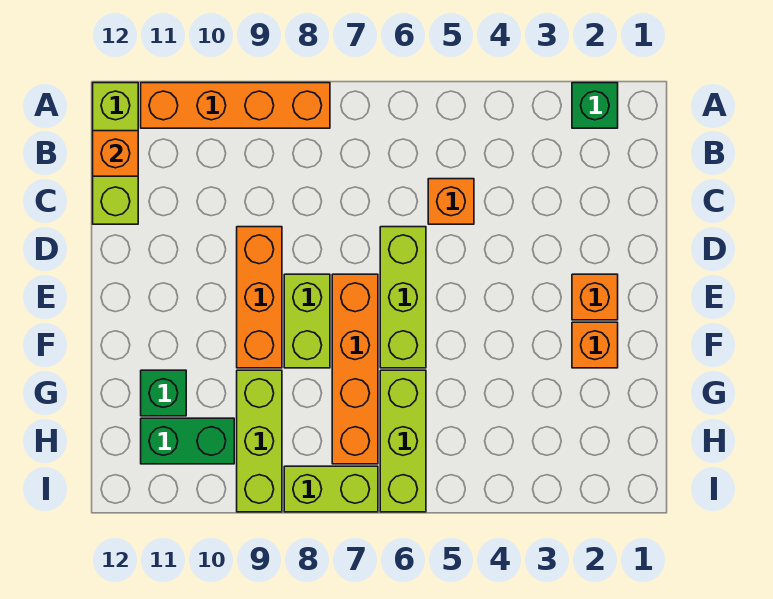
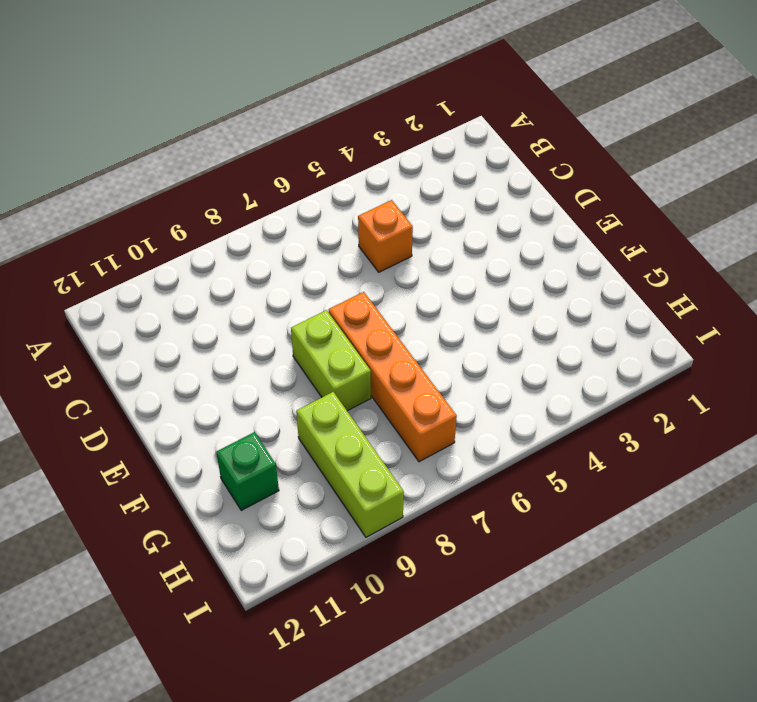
none -> green brick A2 level 1
none -> orange brick A8:A11 level 1
none -> lime brick A12:C12 level 1

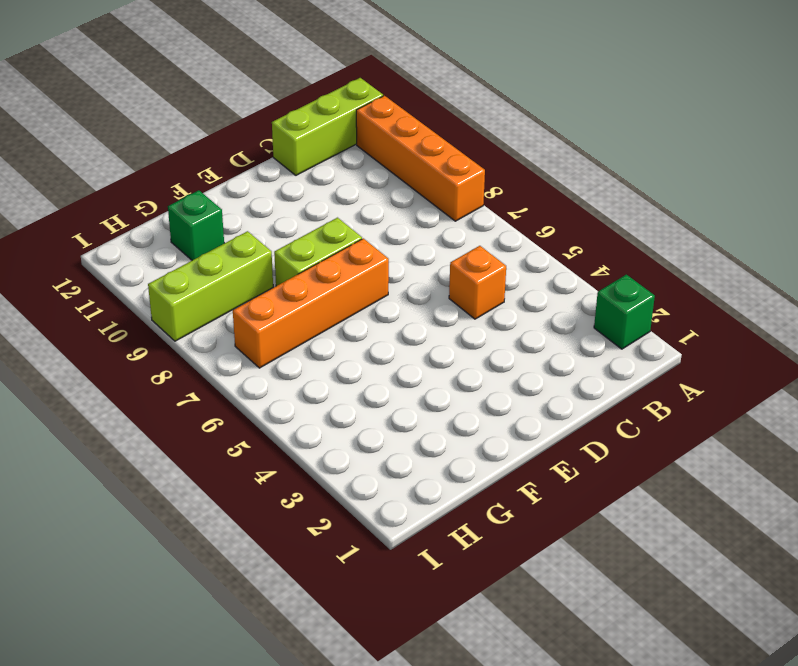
none -> lime brick D6:F6 level 1
none -> orange brick D9:F9 level 1
none -> orange brick E2 level 1

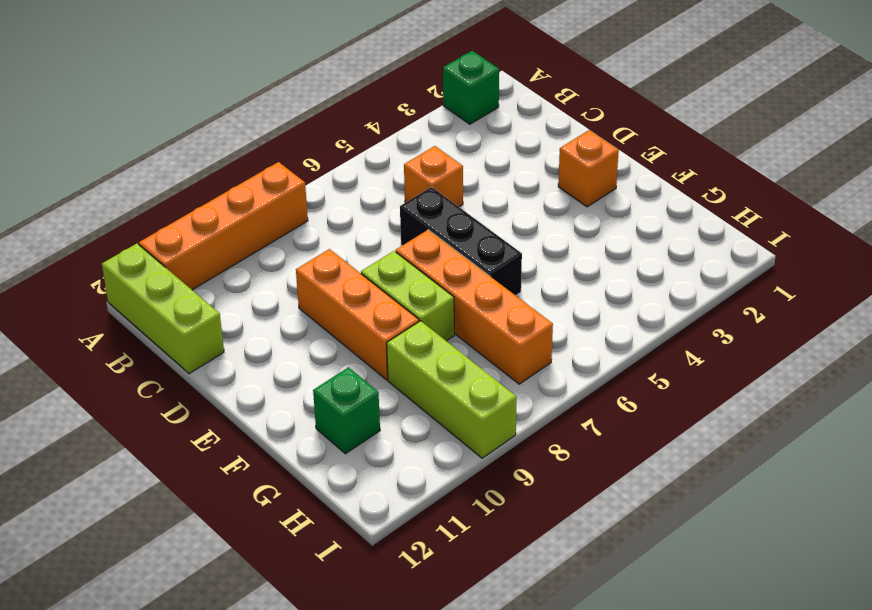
black brick D6:F6 level 1 -> lime brick D6:F6 level 1
none -> orange brick F2 level 1
none -> lime brick G6:I6 level 1
none -> green brick H10:H11 level 1

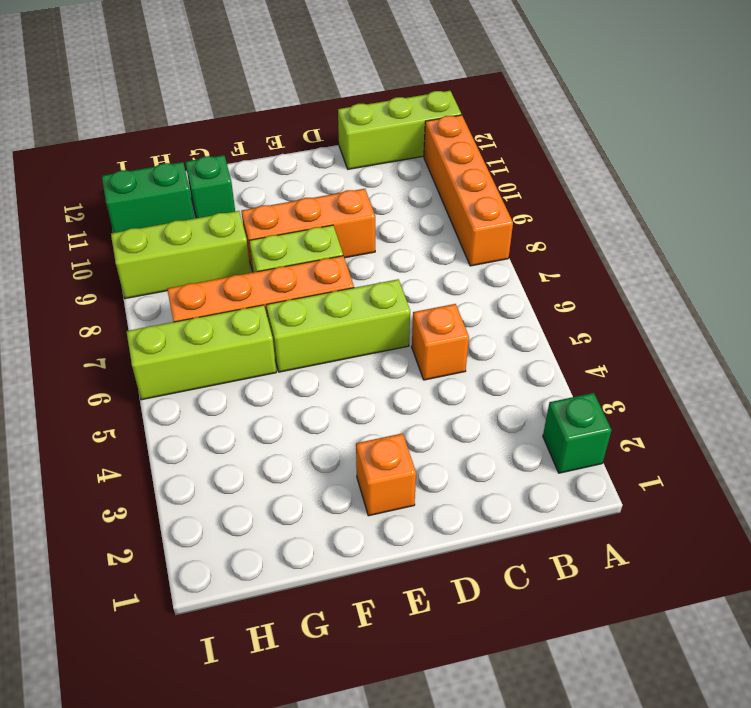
green brick H11:I11 level 1 -> green brick H10:H11 level 1
none -> orange brick F2 level 1
none -> lime brick I7:I8 level 1
none -> orange brick B12 level 2

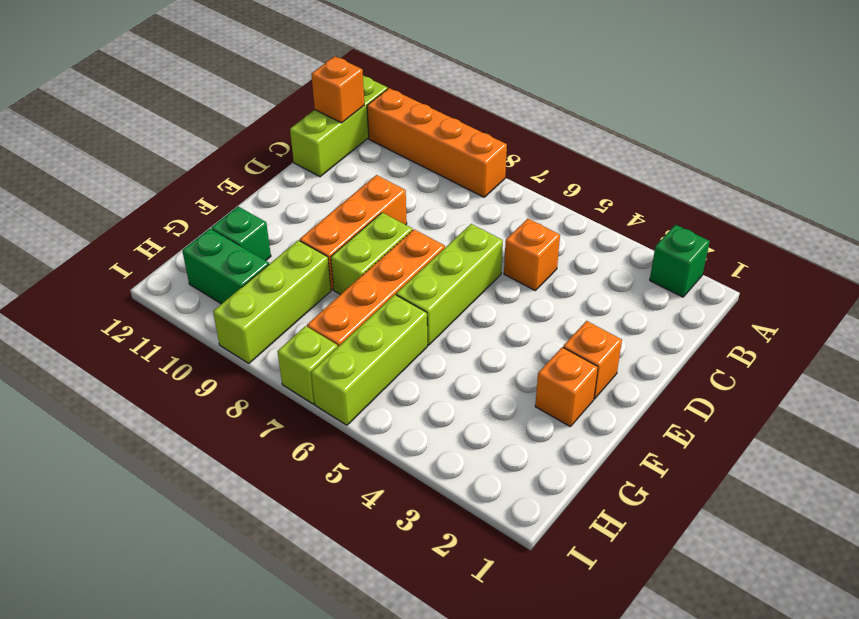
lime brick I7 level 1 -> lime brick I7:I8 level 1

